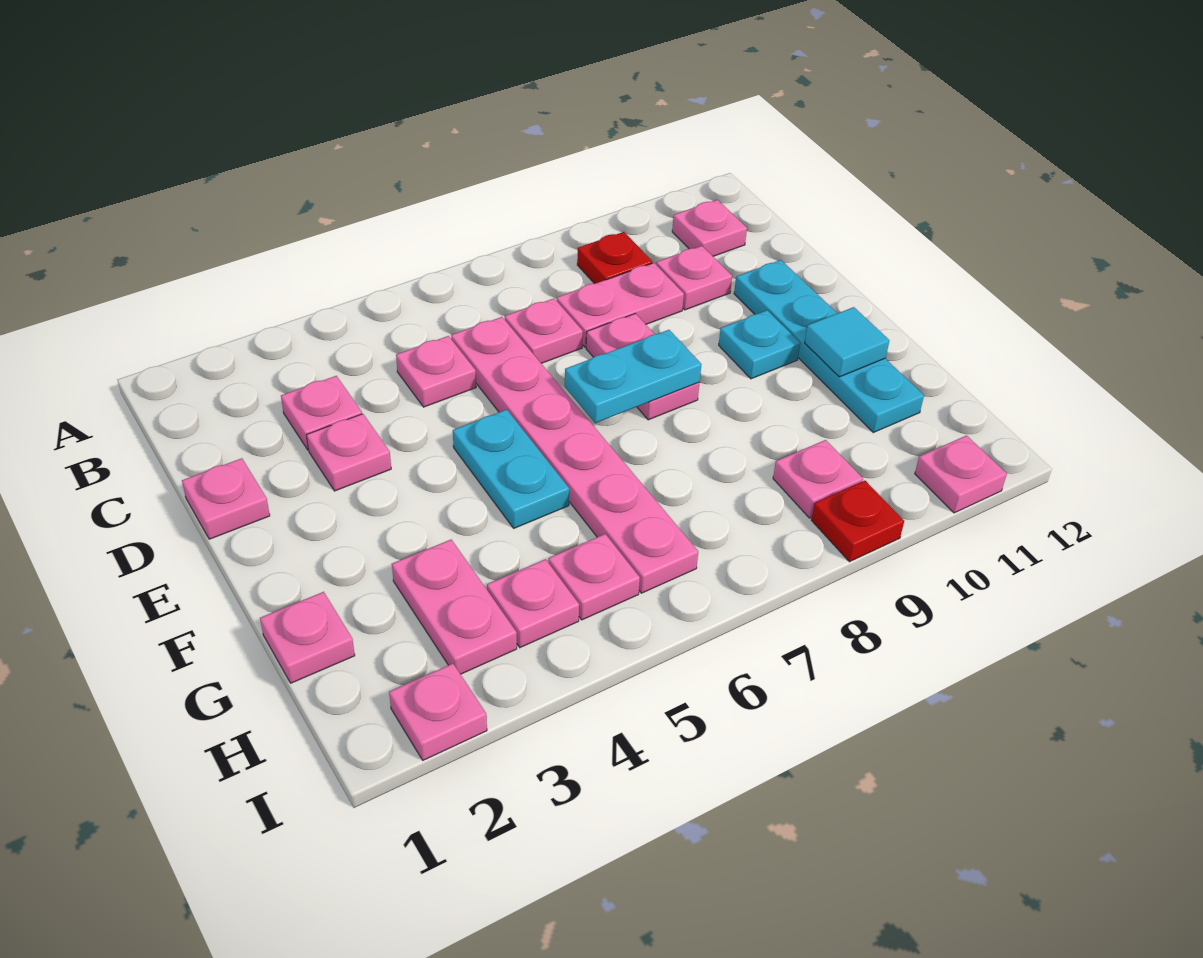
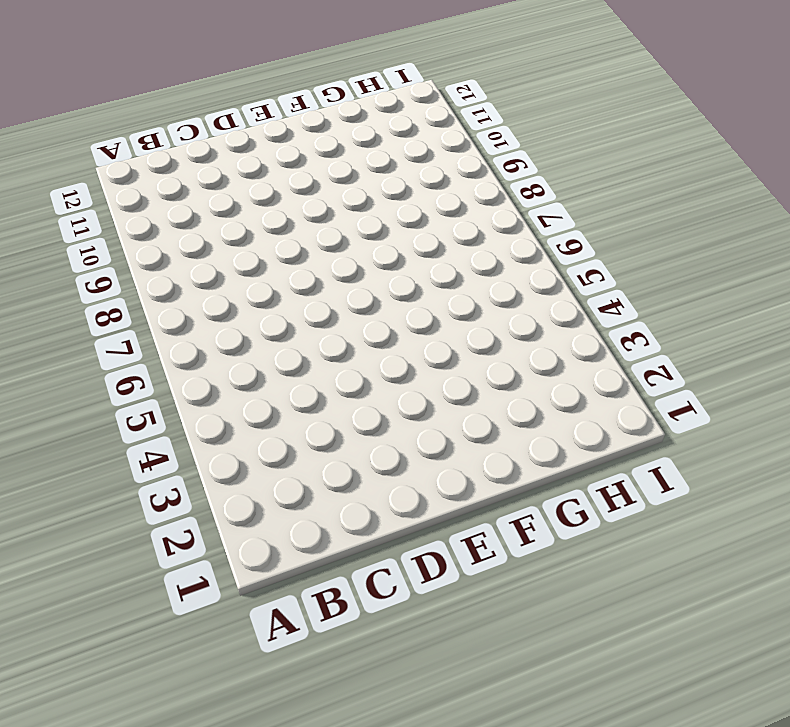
none -> red plate B9 level 1
none -> pink plate B11 level 1
none -> pink plate C3 level 1

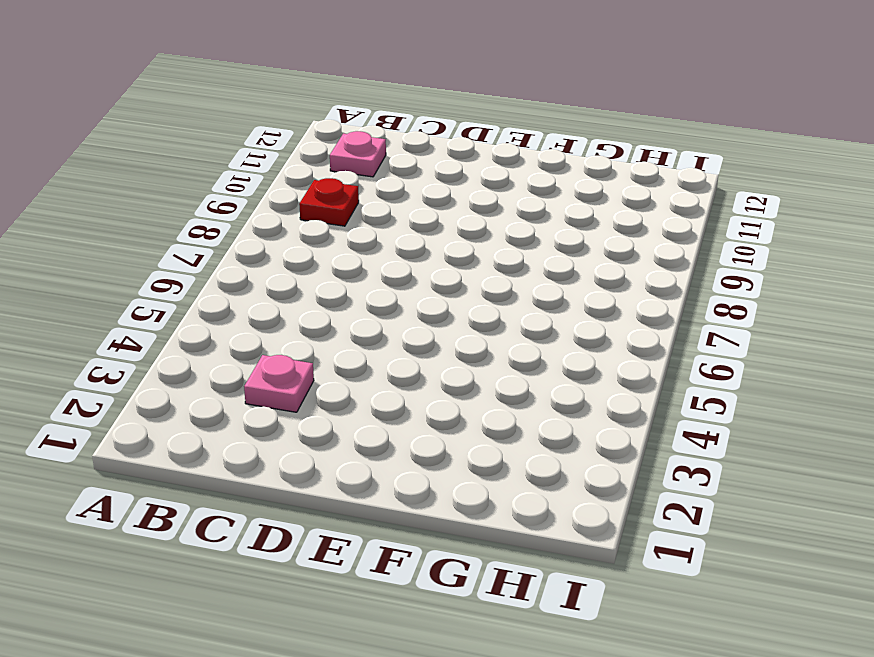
none -> pink plate C5 level 1
none -> pink plate C6:H6 level 1
none -> pink plate C7 level 1

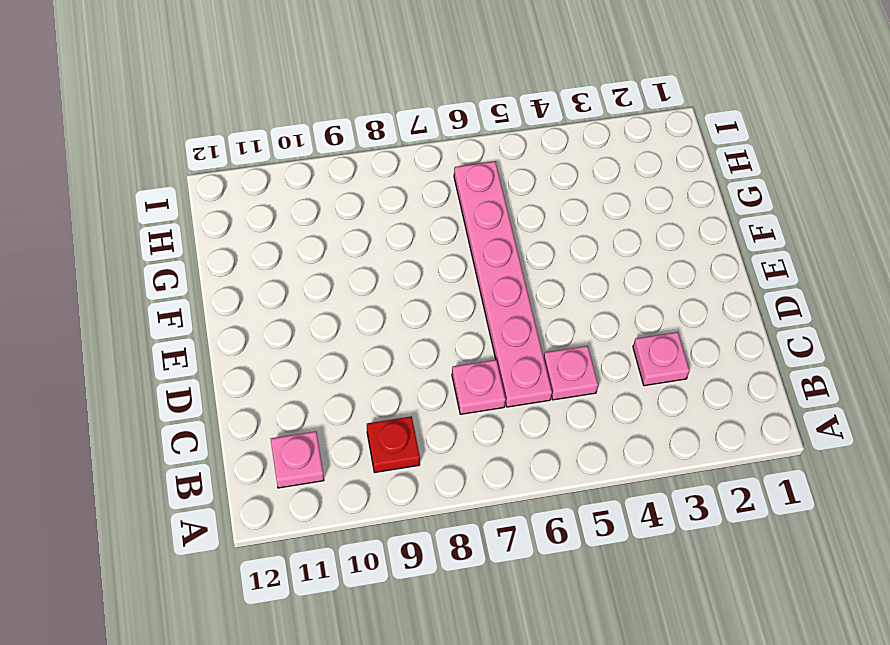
none -> pink plate C8:C9 level 1
none -> pink plate C10 level 1
none -> pink plate D1 level 1

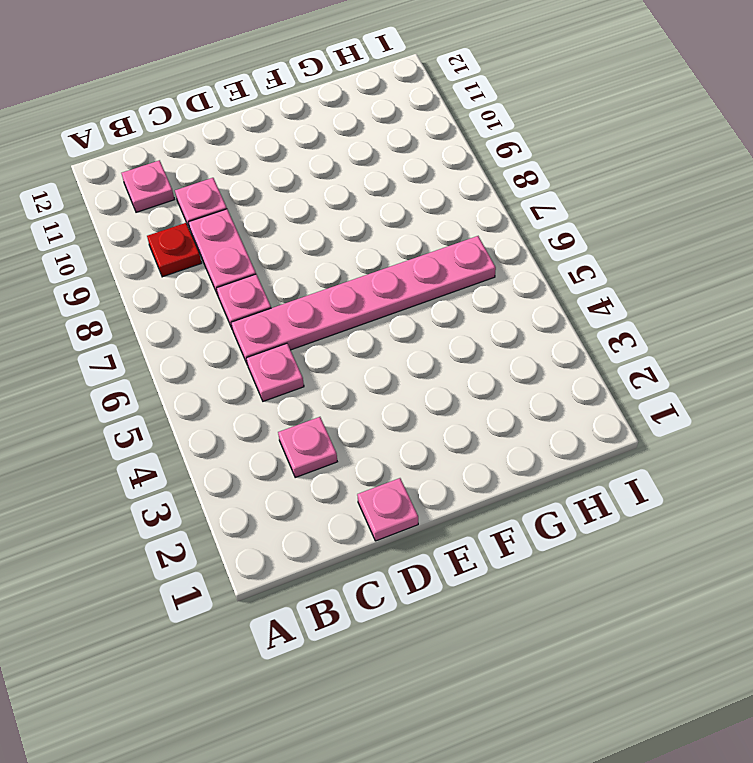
none -> pink plate D3 level 1
none -> pink plate D8:E8 level 1
none -> cyan plate D11:G11 level 1

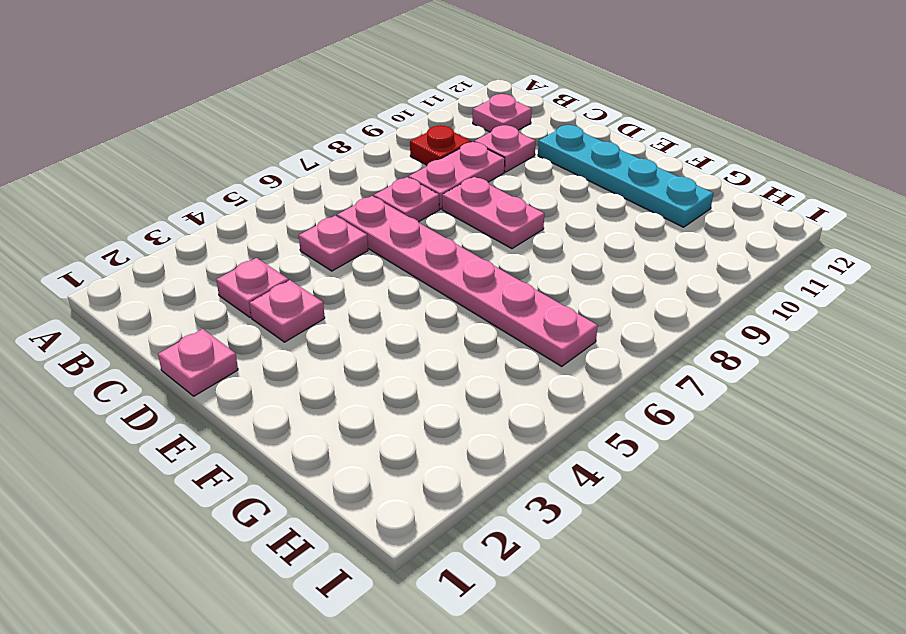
none -> cyan plate E5:F5 level 1
none -> cyan plate E10 level 1
none -> pink plate G1 level 1

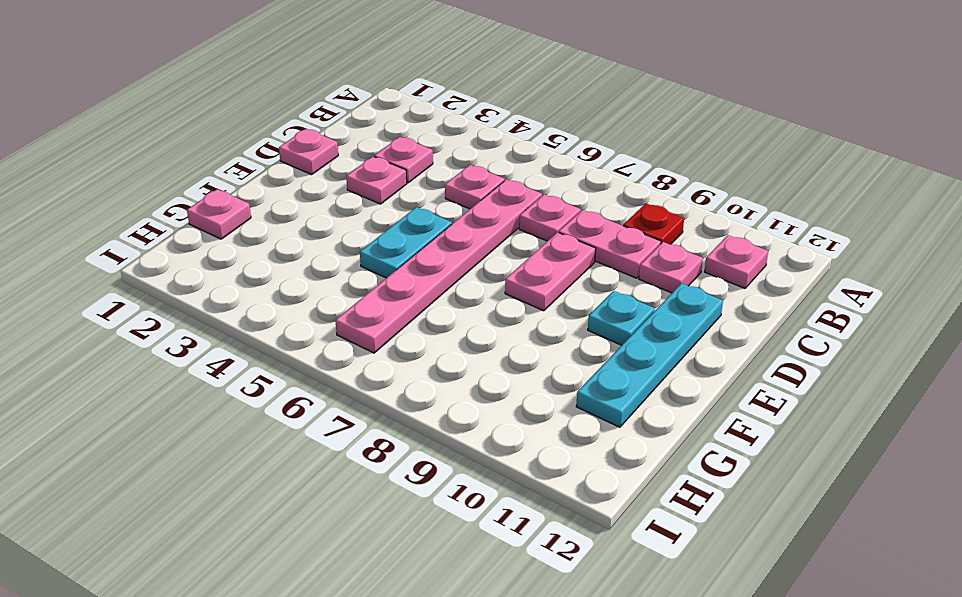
none -> pink plate G3:H3 level 1
none -> pink plate H4 level 1
none -> pink plate H5 level 1

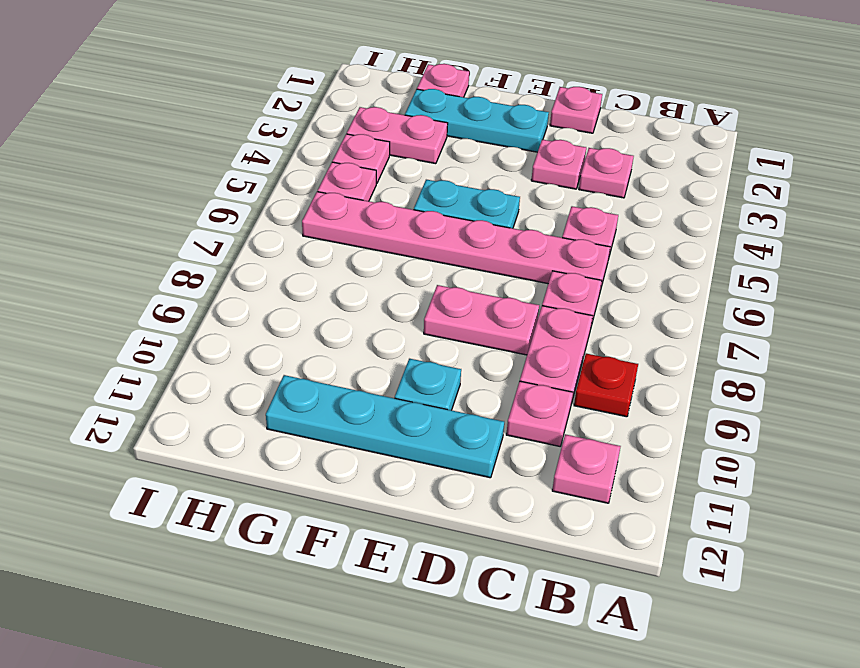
cyan plate E2:G2 level 1 -> none
none -> pink plate H9 level 1
none -> pink plate I2 level 1
none -> red plate I9 level 1

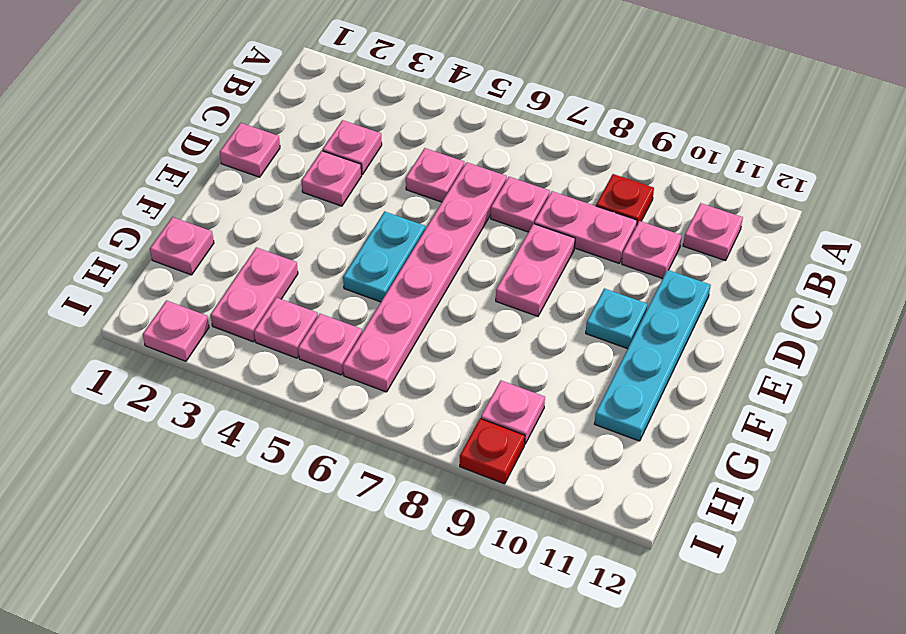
none -> pink plate I11 level 1
none -> cyan plate E7:E8 level 2
none -> cyan tile F11 level 2

